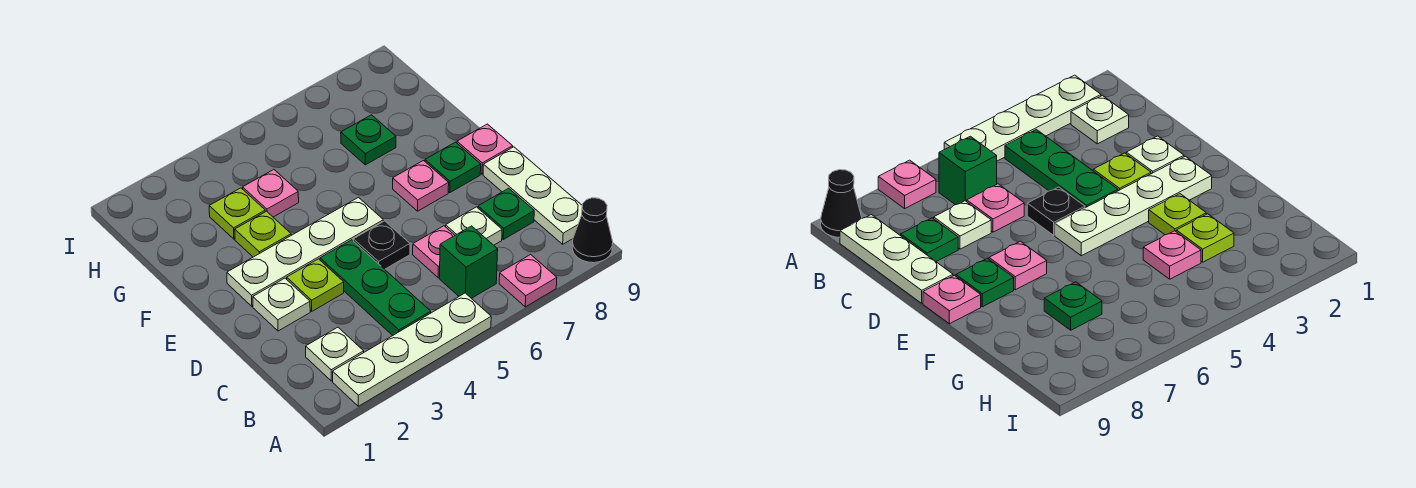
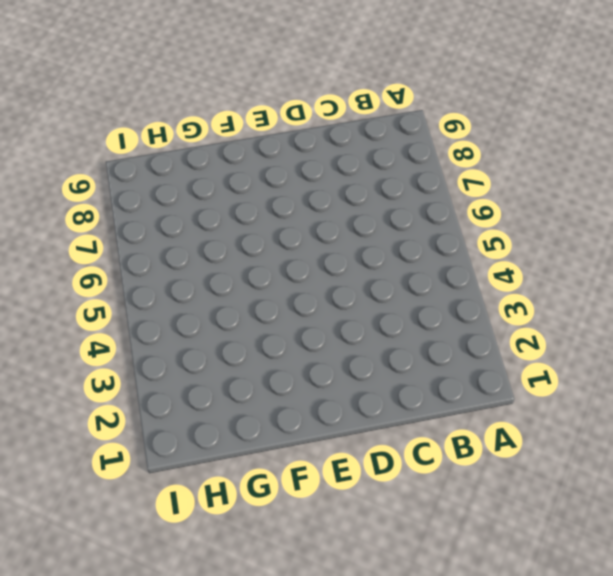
none -> white plate A2:A5 level 1
none -> pink plate A7 level 1
none -> black cone A9 level 1

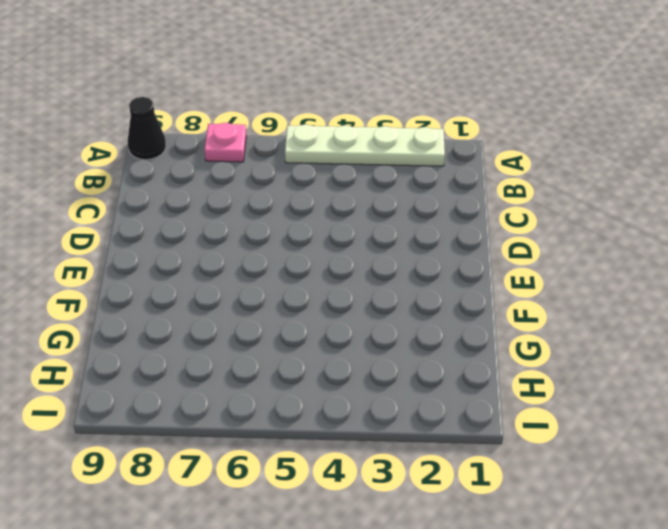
none -> white plate B2 level 1
none -> green plate B4:D4 level 1
none -> green brick B6 level 1

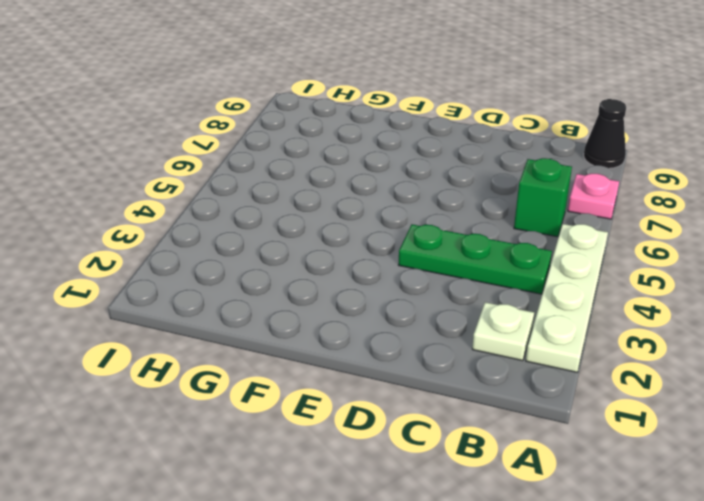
none -> white plate B9:D9 level 1
none -> pink plate C6 level 1
none -> white plate C7 level 1

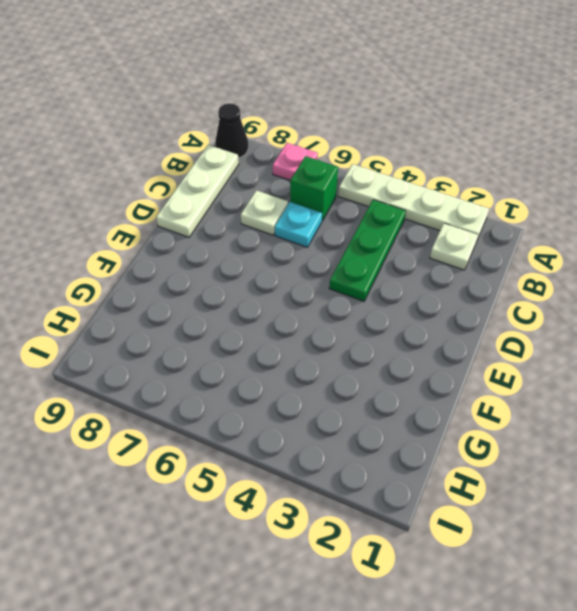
cyan plate C6 level 1 -> pink plate C6 level 1
none -> green plate C8 level 1
none -> white plate D2 level 1
none -> lime plate D3 level 1

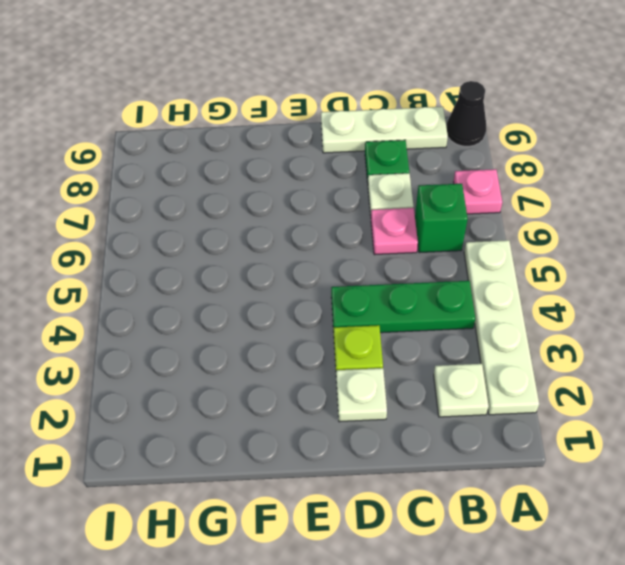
none -> black plate D5 level 1
none -> white plate E2:E5 level 1
none -> pink plate E7 level 1

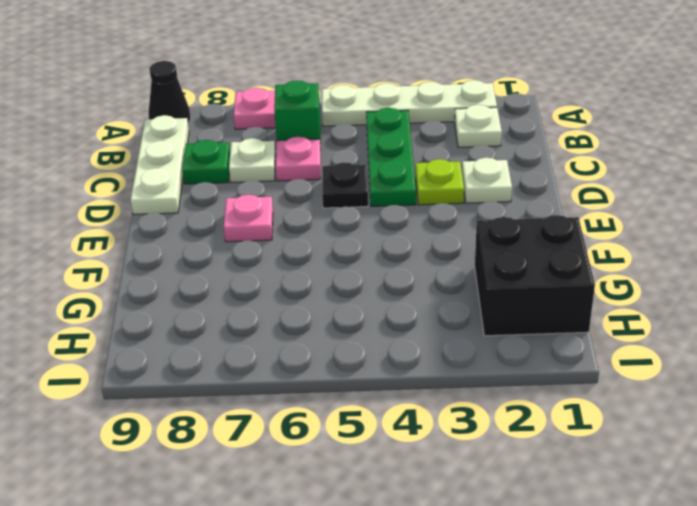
black brick G1:H2 level 1 -> none
none -> white plate E2:E5 level 1
none -> green plate E8 level 1
none -> pink plate E9 level 1

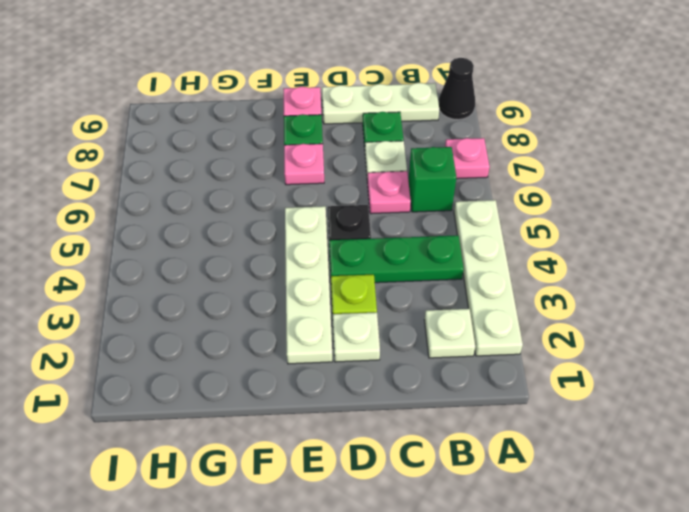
none -> lime plate F3 level 1
none -> lime plate G3 level 1
none -> pink plate G4 level 1

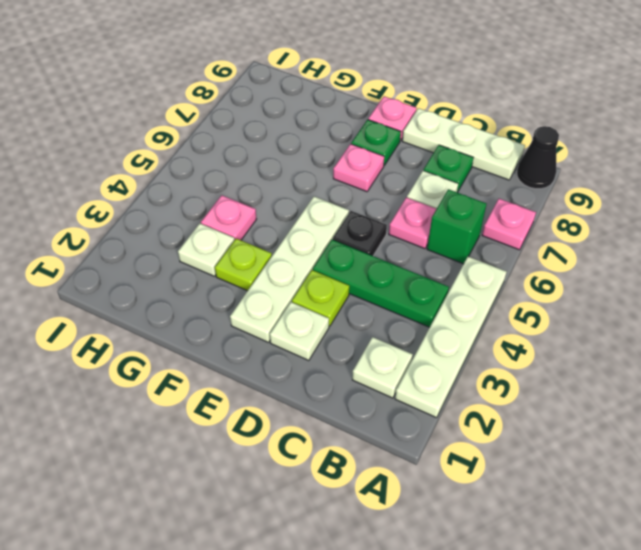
white plate G3 level 1 -> lime plate G3 level 1
none -> green plate G7 level 1

